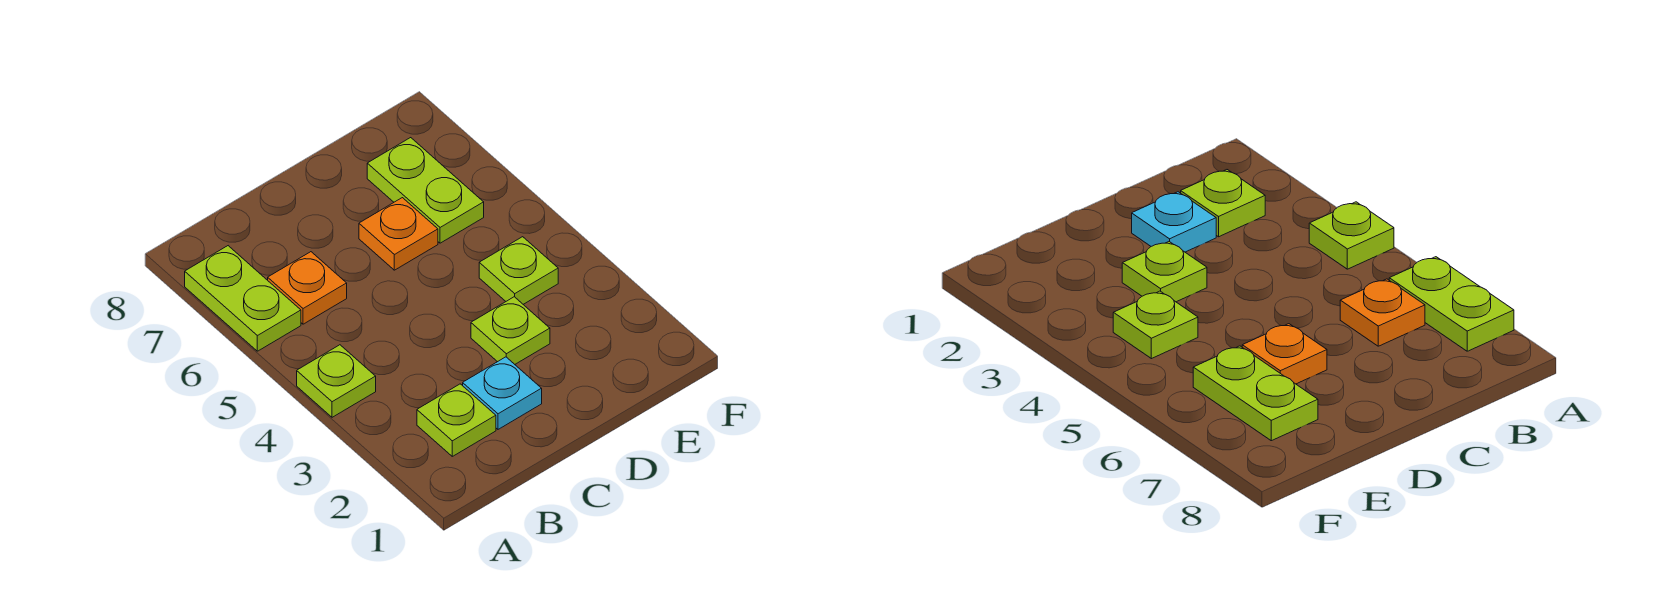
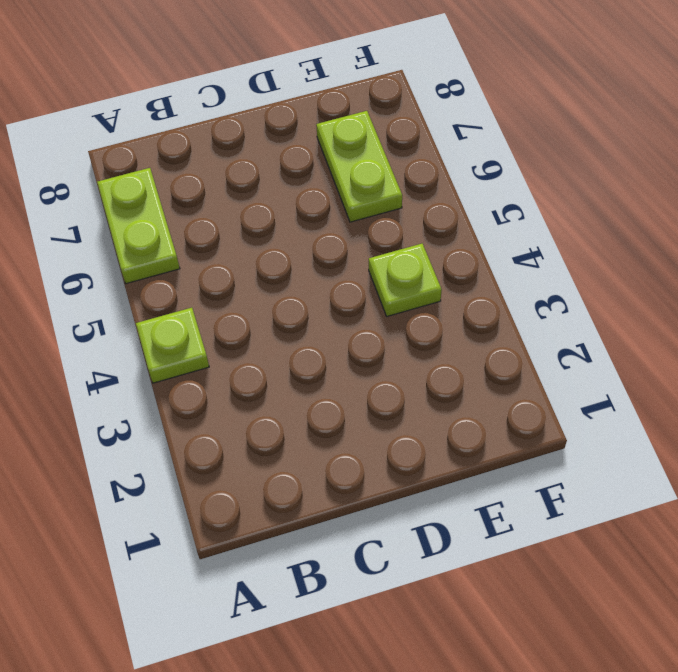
none -> lime plate B2 level 1
none -> orange plate B6 level 1

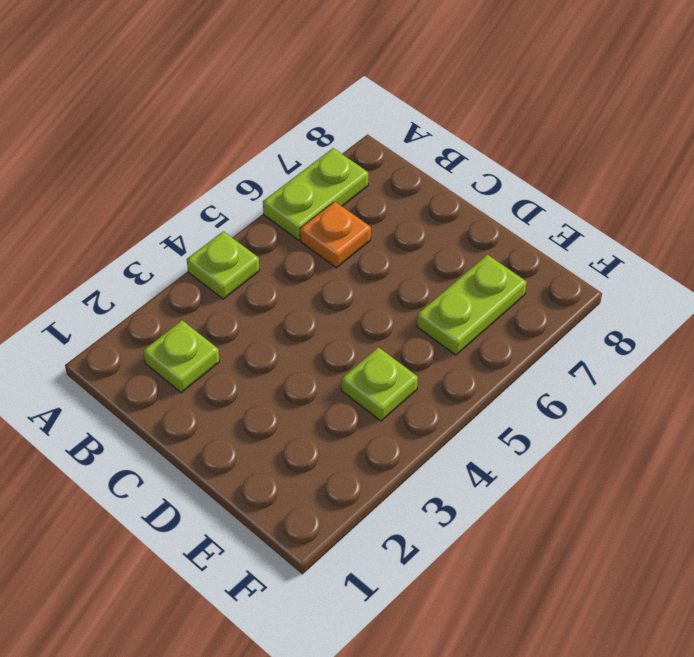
none -> cyan plate C2 level 1
none -> lime plate D3 level 1

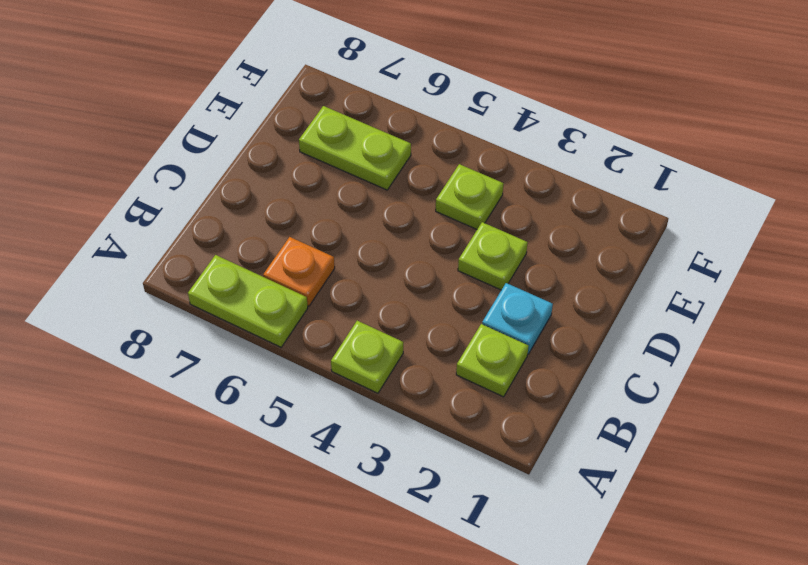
none -> orange plate D6 level 1

